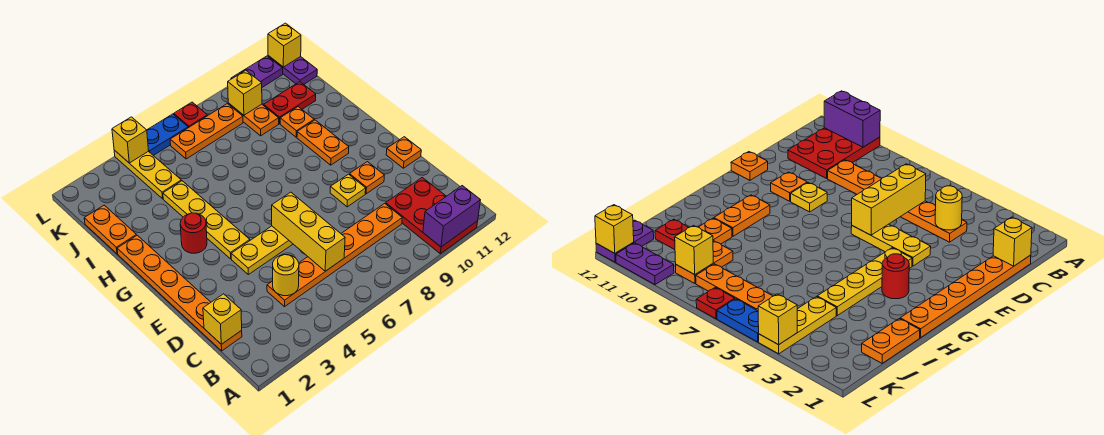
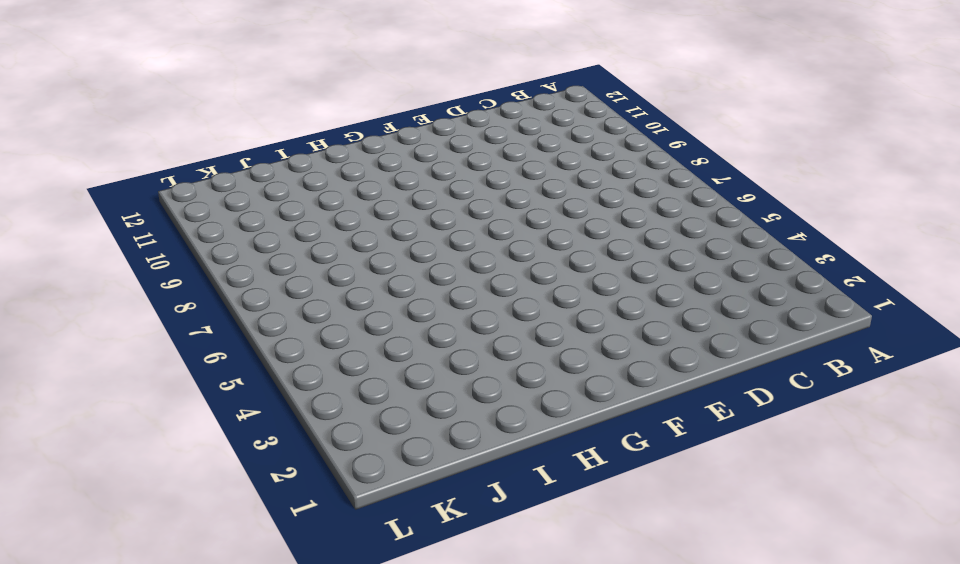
none -> red plate A10:C11 level 1
none -> orange plate C1:H1 level 1
none -> orange plate C4:C9 level 1

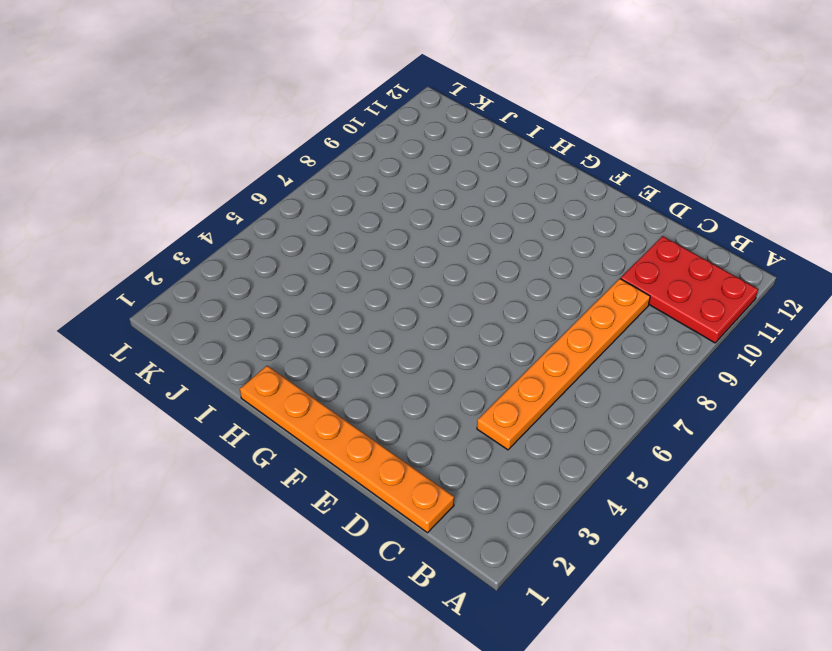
none -> yellow plate E4:E6 level 1
none -> yellow plate E9 level 1
none -> orange plate E10 level 1

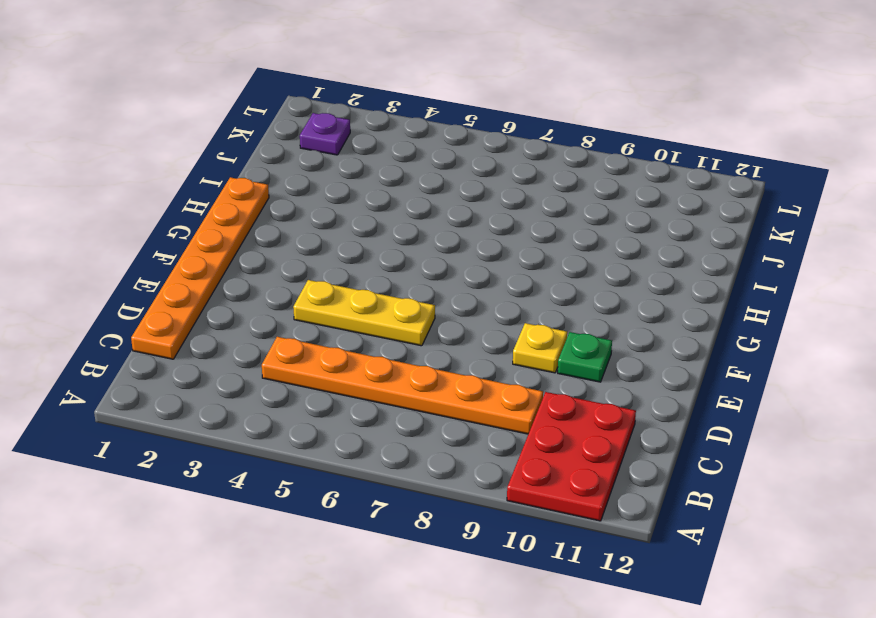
green plate E10 level 1 -> orange plate E10 level 1
purple plate K2 level 1 -> none
none -> orange plate E12 level 1
none -> yellow plate F4:I4 level 1
none -> red round brick G3 level 1

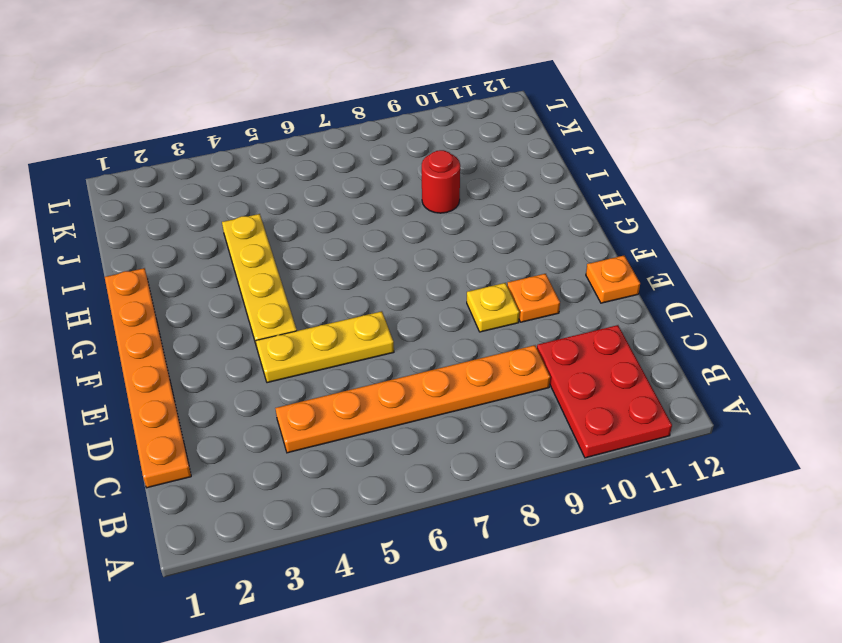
red round brick I9 level 1 -> red round brick G3 level 1
none -> orange plate G10:H10 level 1
none -> orange plate I1:J1 level 1
none -> orange plate I10 level 1

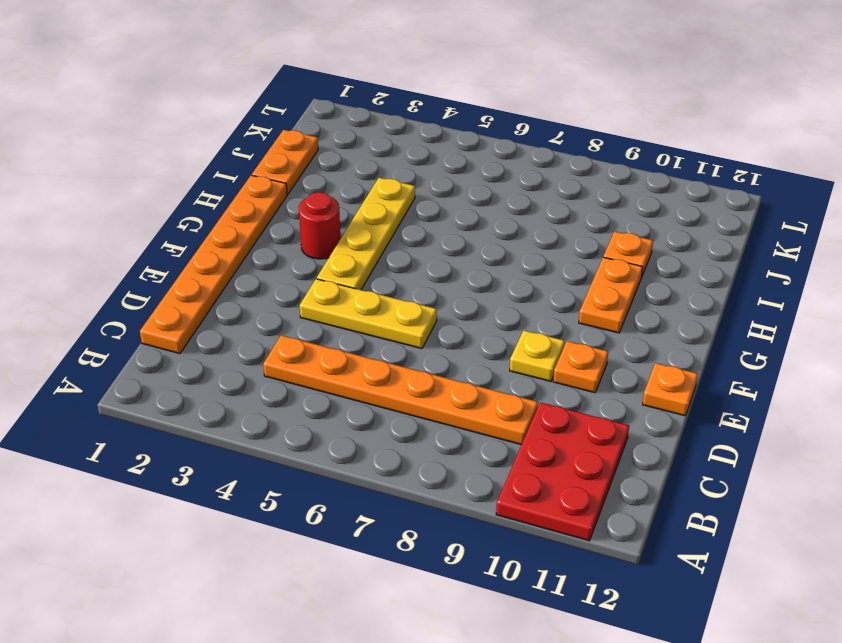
none -> yellow plate J4:L4 level 1
none -> orange plate J9:K9 level 1
none -> red plate J10:J11 level 1

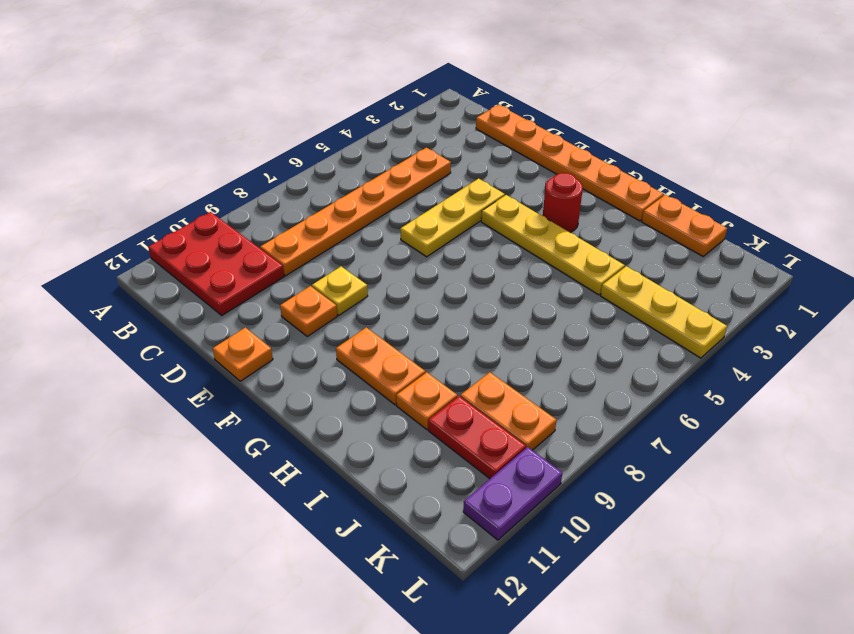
red plate J10:K10 level 1 -> red plate J10:J11 level 1
none -> orange plate K6:K8 level 1
none -> purple plate K12:L12 level 1
none -> blue plate L5:L6 level 1

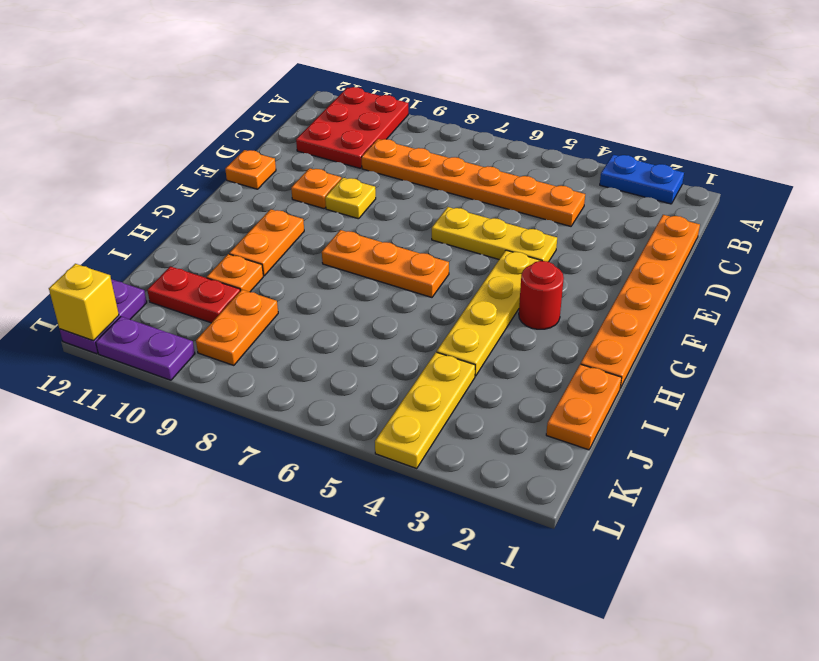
blue plate A2:A3 level 1 -> blue plate L5:L6 level 1
orange plate G6:G8 level 1 -> orange plate K6:K8 level 1
none -> red plate L7 level 1
none -> purple brick A10:A11 level 2
none -> yellow brick C1 level 2

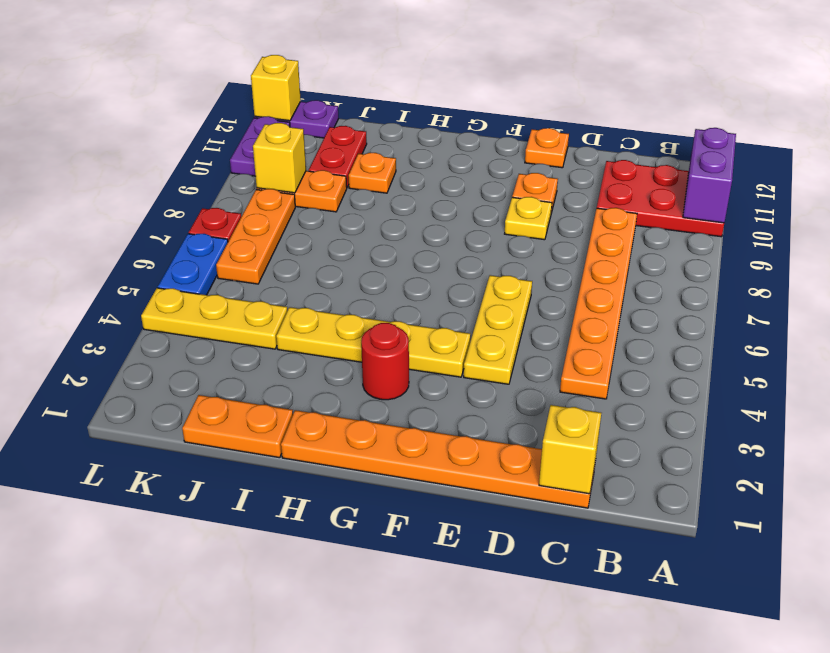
none -> orange plate G10:H10 level 1
none -> yellow round brick C4 level 2
none -> yellow brick C6:E6 level 2

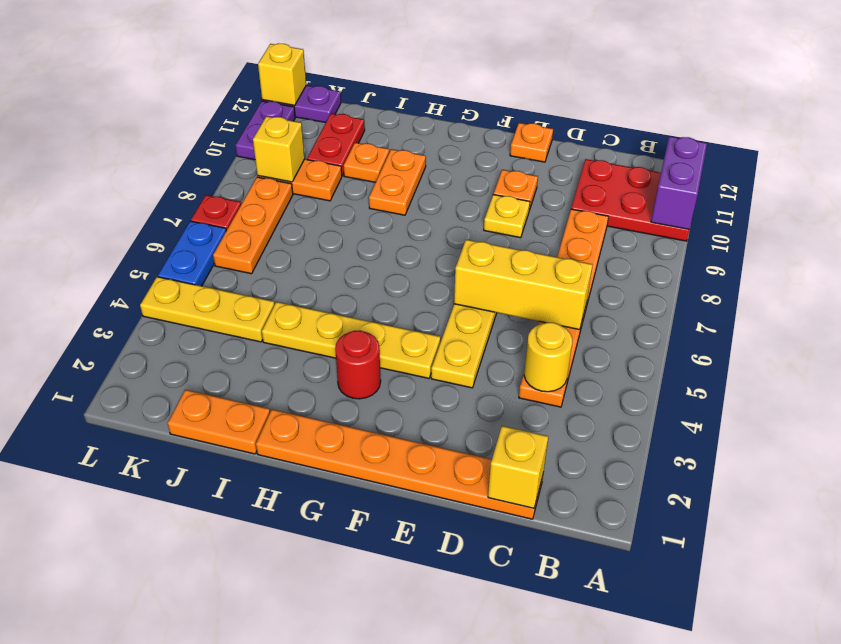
orange plate H9:H10 level 1 -> orange plate G10:H10 level 1
none -> yellow brick L4 level 2

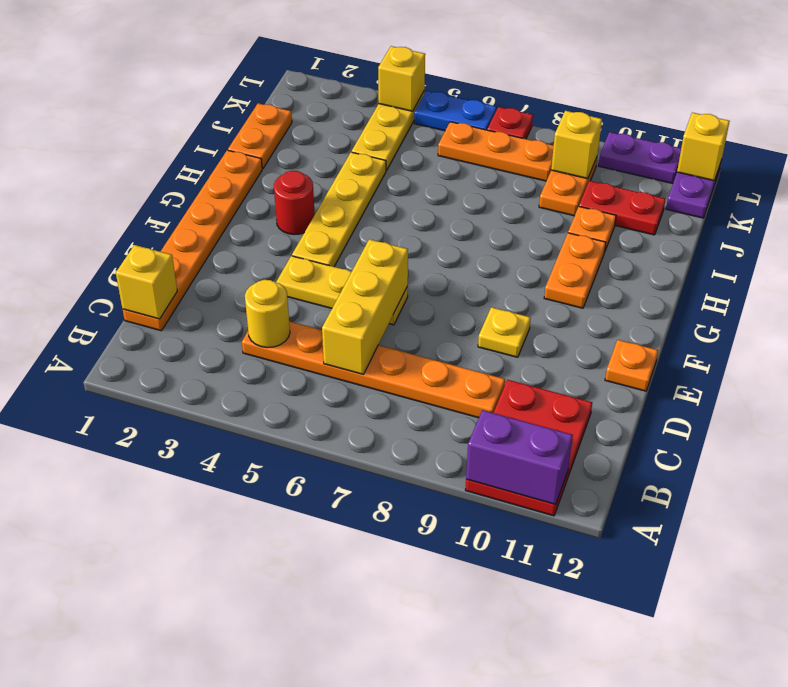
none -> orange plate E10 level 1

